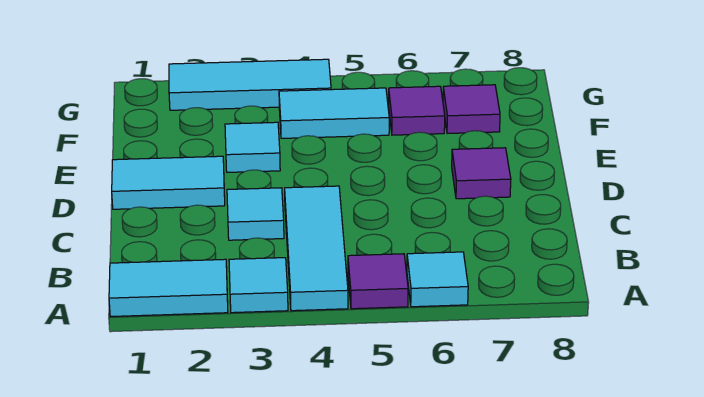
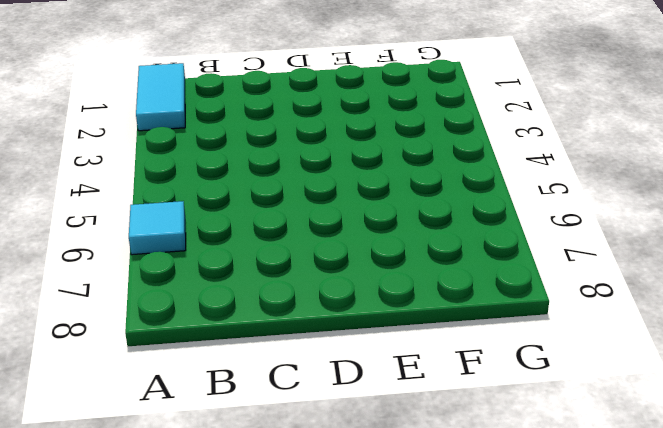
none -> cyan tile A3 level 1
none -> cyan tile A4:C4 level 1
none -> purple tile A5 level 1

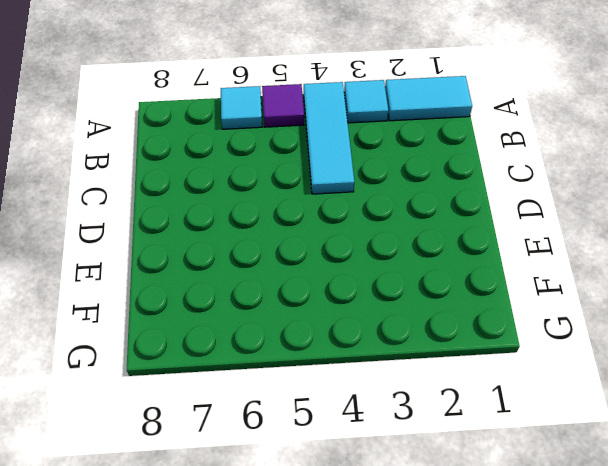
none -> cyan tile C3 level 1
none -> cyan tile D1:D2 level 1
none -> purple tile D7 level 1

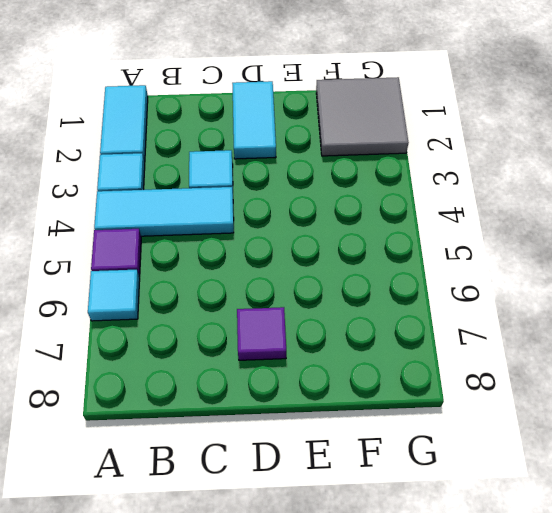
grey tile F1:G2 level 1 -> cyan tile G2:G4 level 1
none -> cyan tile E3 level 1
none -> cyan tile F4:F5 level 1
none -> purple tile F6 level 1

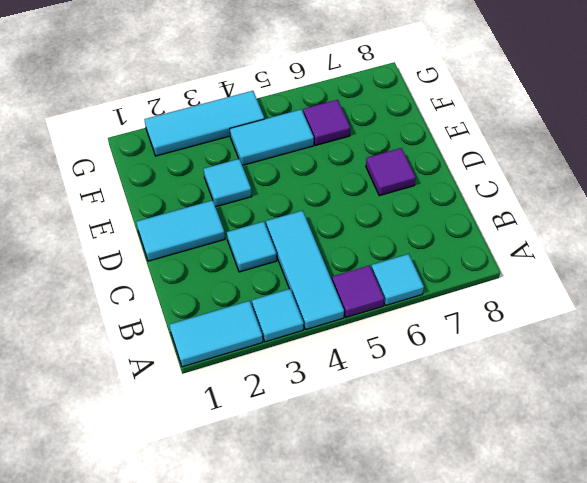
none -> purple tile F7 level 1

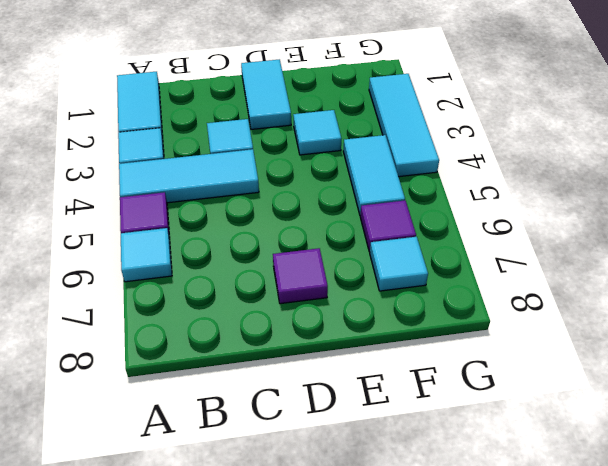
cyan tile F7 level 1 -> purple tile F7 level 1

